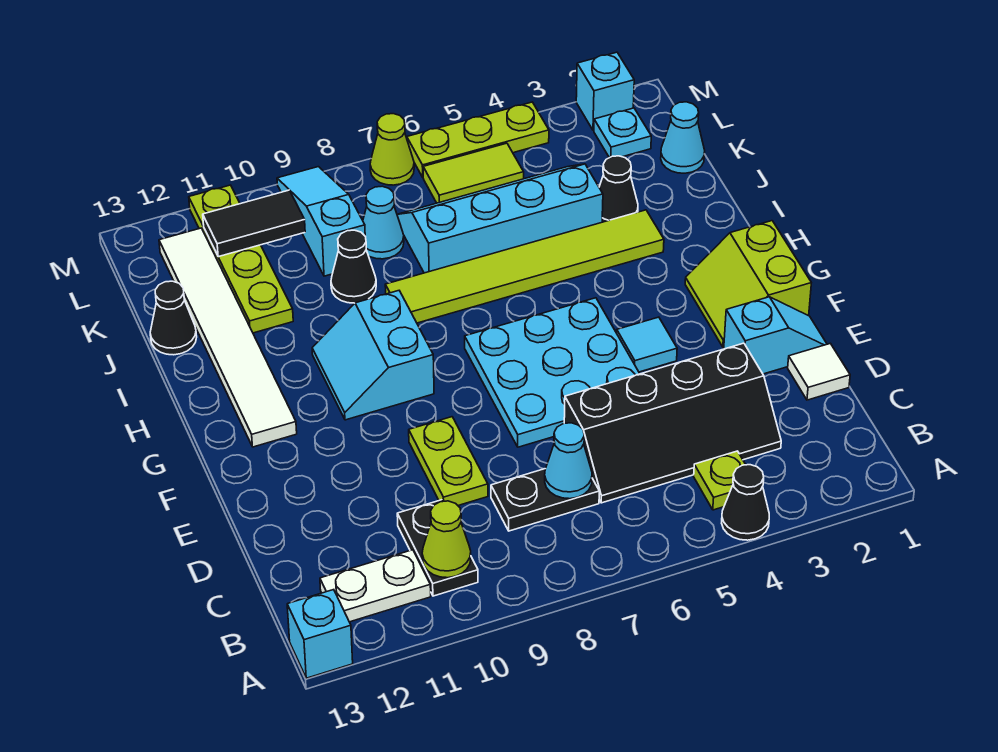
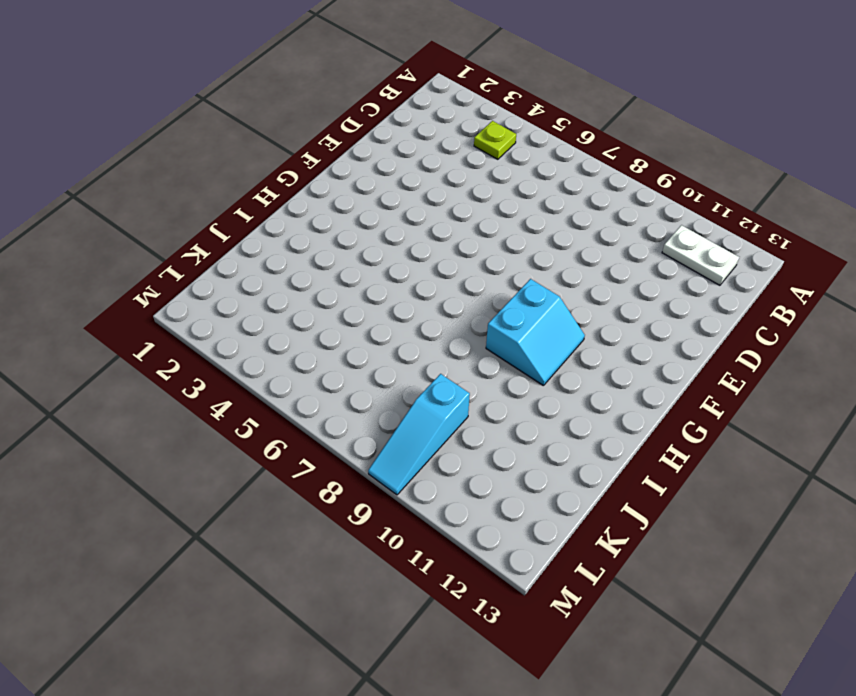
none -> black cone A4 level 1
none -> cyan brick A13 level 1
none -> black plate B10:C10 level 1
none -> black slope C3:D6 level 1 top D

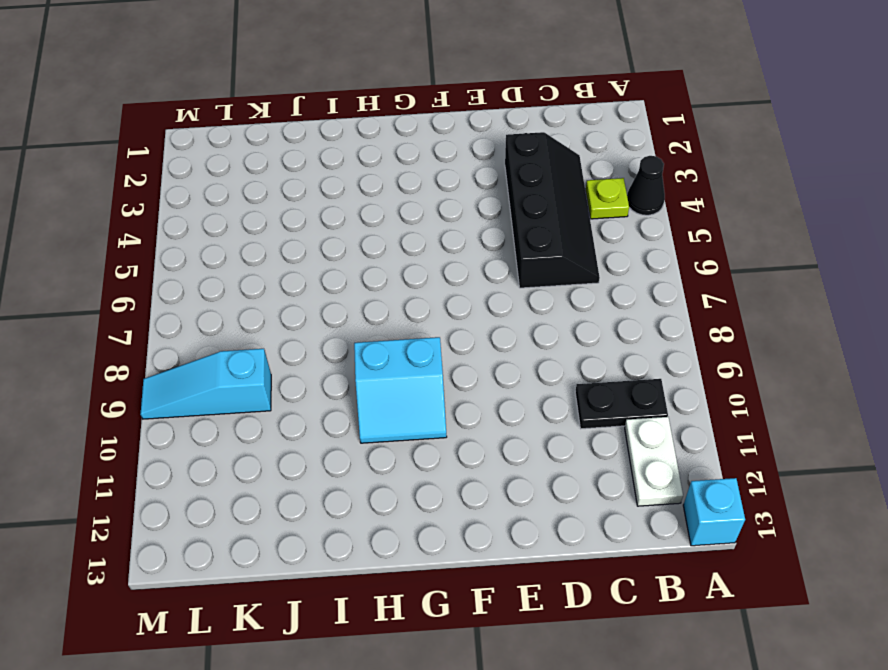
none -> black plate C7:C8 level 1
none -> white tile D1 level 1
none -> lime plate D9:E9 level 1
none -> cyan slope E1:E2 level 1 top 2

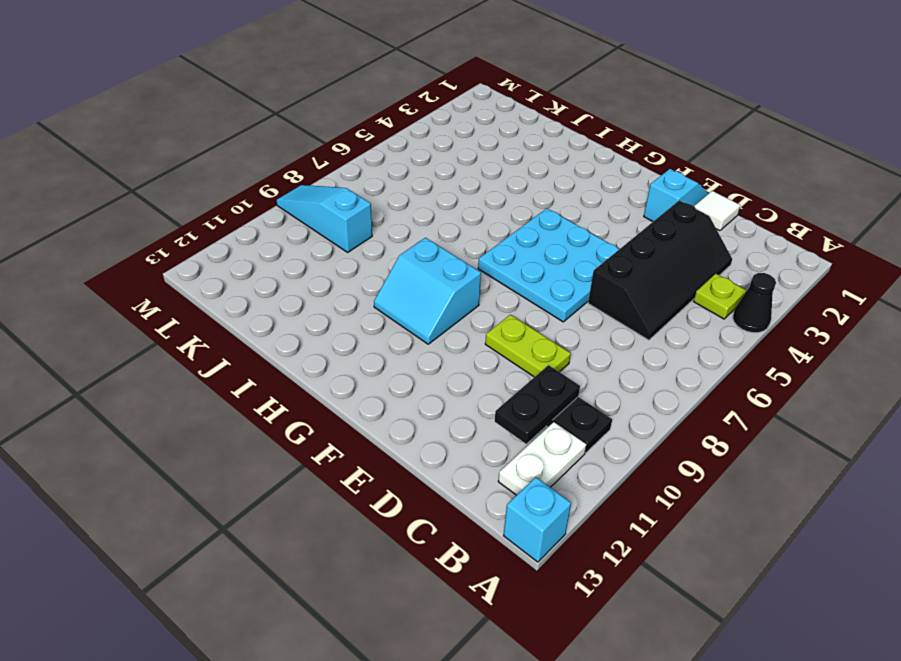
black plate C10:C11 level 2 -> black plate C7:C8 level 1
none -> lime slope F1:G2 level 1 top 1
none -> cyan tile F4 level 1
none -> white tile G12:L12 level 1
none -> lime tile I3:I8 level 1

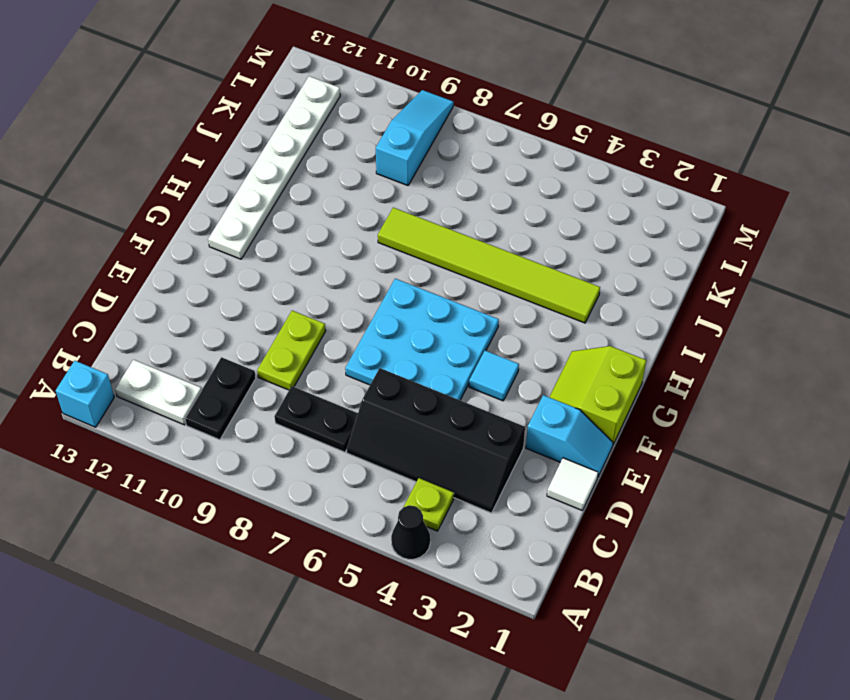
white plate G12:L12 level 1 -> white tile G12:L12 level 1
none -> cyan slope G9:H10 level 1 top 9
none -> black cone J3 level 1
none -> cyan slope J4:K7 level 1 top J
none -> black cone J9 level 1

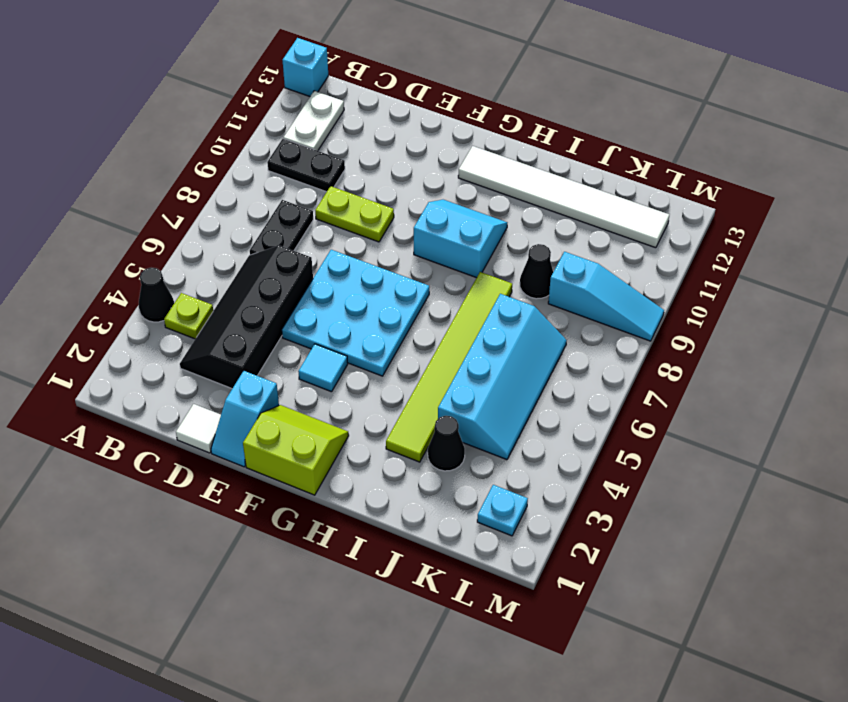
none -> lime plate J11:M11 level 1
none -> black cone J13 level 1
none -> cyan cone K1 level 1
none -> cyan cone K8 level 1

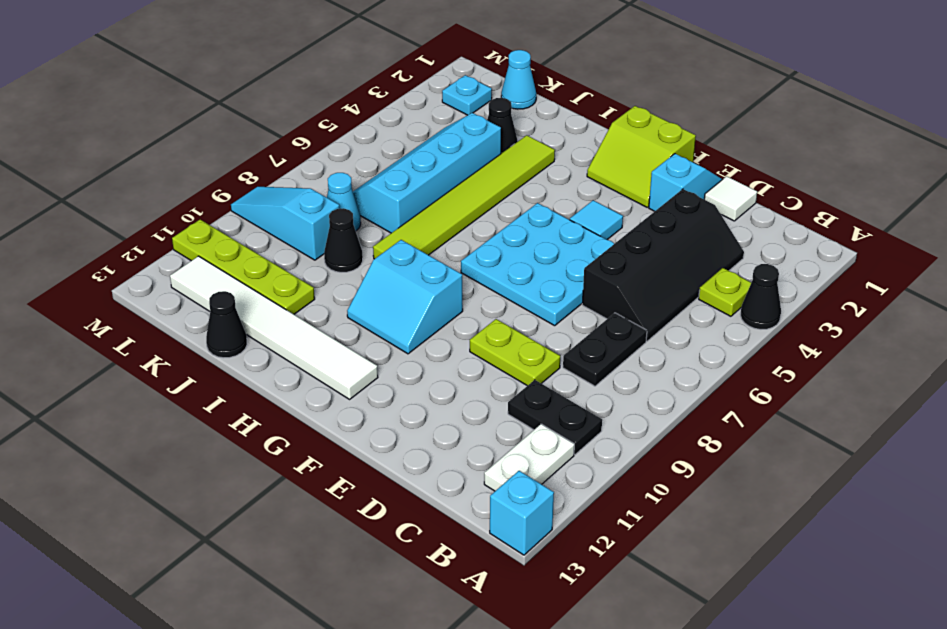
none -> lime tile L5:L6 level 1
none -> cyan brick M2 level 1
none -> lime plate M4:M6 level 1
none -> lime cone M7 level 1

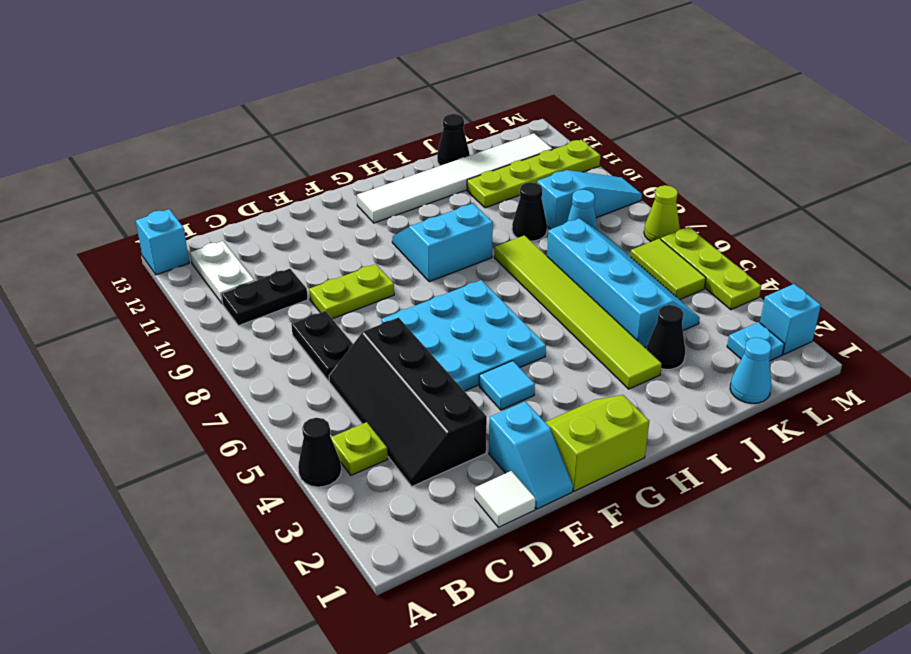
none -> lime cone B10 level 2
none -> cyan cone C7 level 2
none -> black tile L10:L11 level 2

